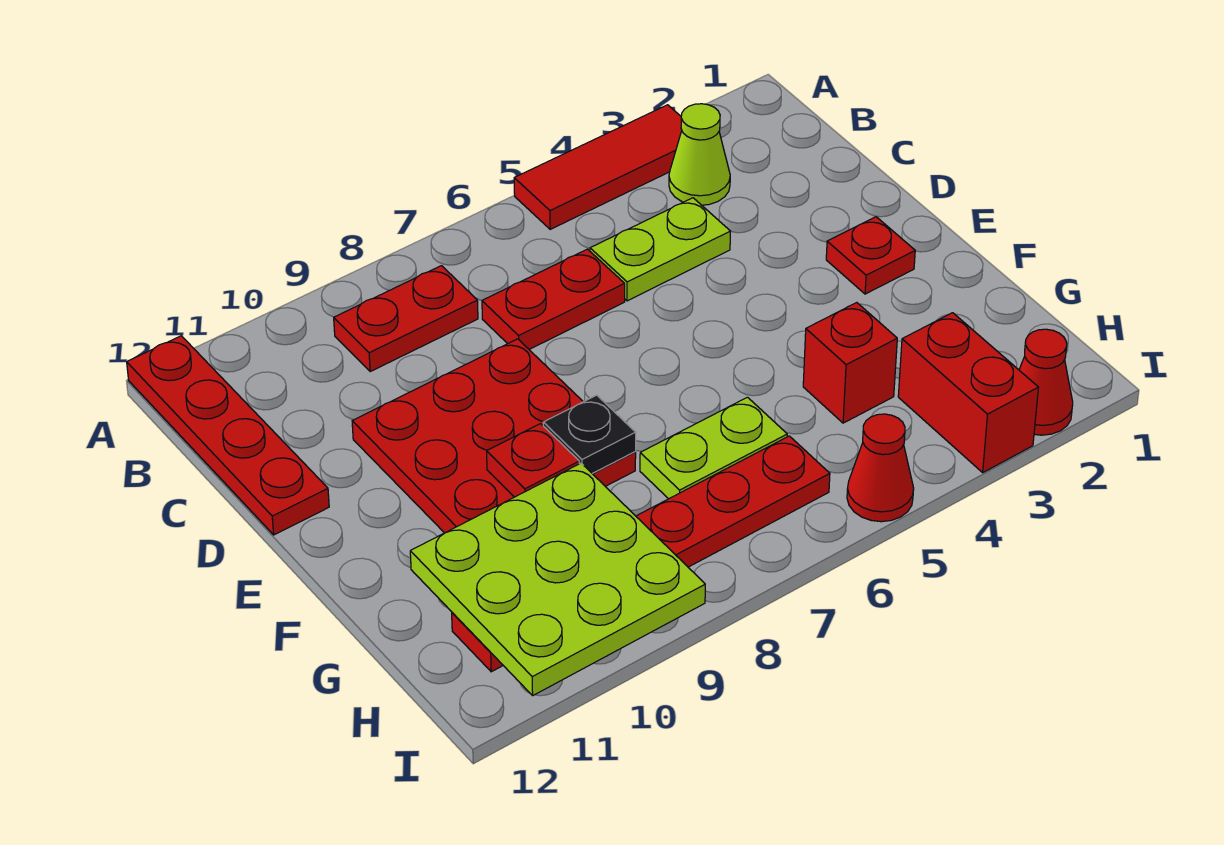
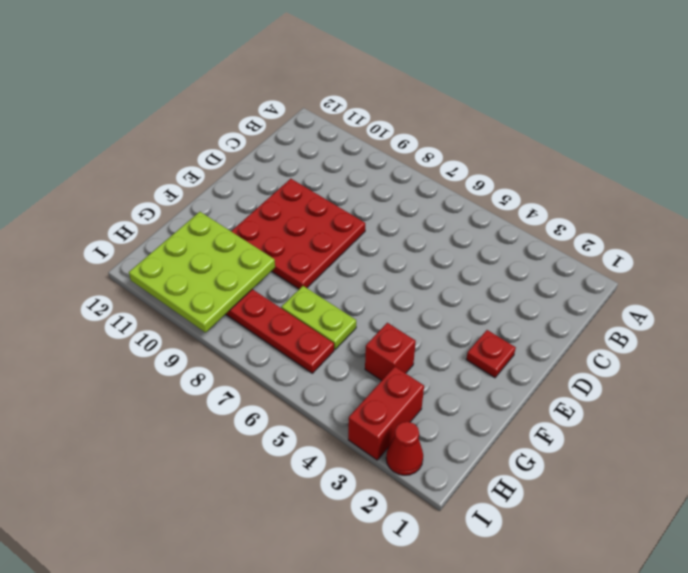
none -> red tile A3:A5 level 1
none -> red plate A12:D12 level 1
none -> lime cone B3 level 1

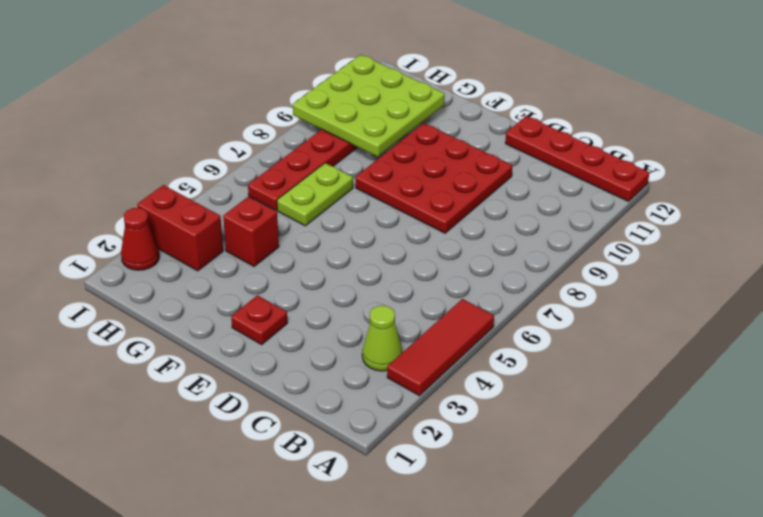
none -> red plate B8:B9 level 1
none -> lime plate C4:C5 level 1
none -> red plate C6:C7 level 1

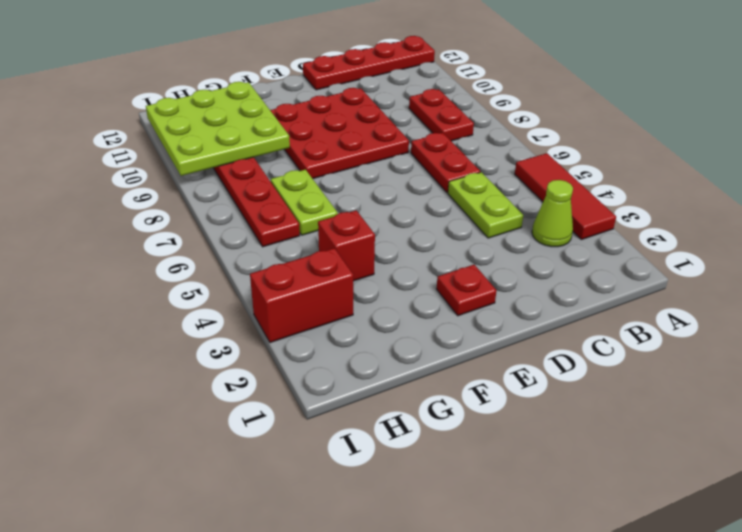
none -> red cone I2 level 1
none -> red cone I5 level 1
none -> black plate F8 level 2

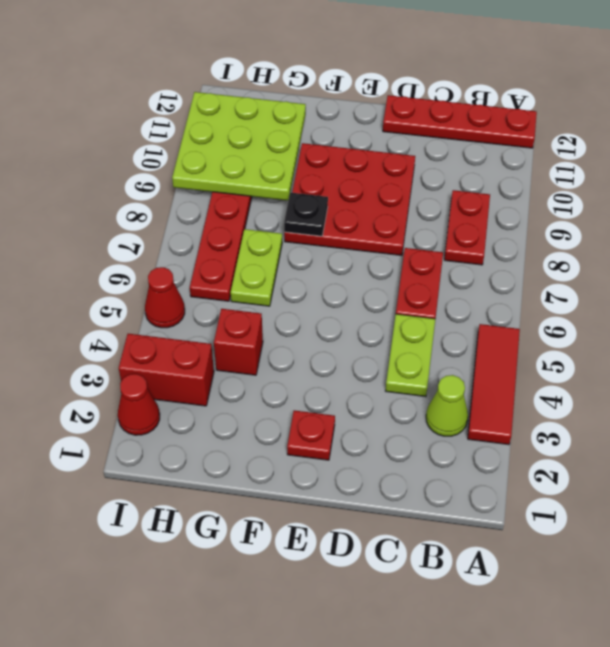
none -> red plate F9 level 2

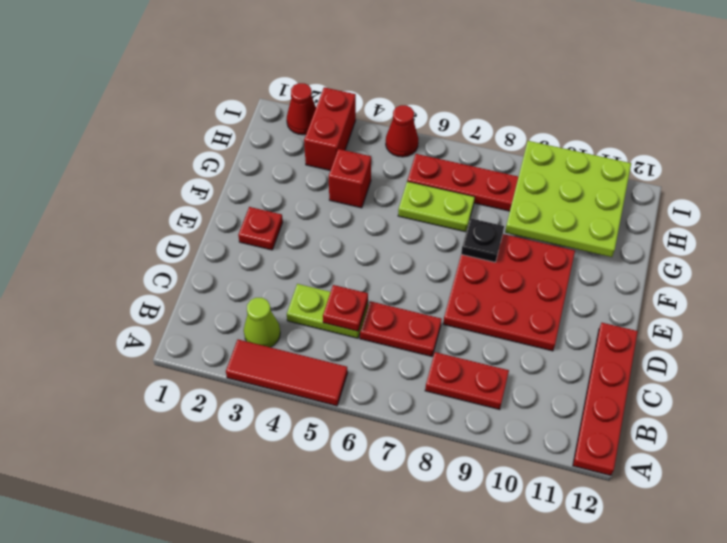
red plate C5 level 2 -> red plate F9 level 2

